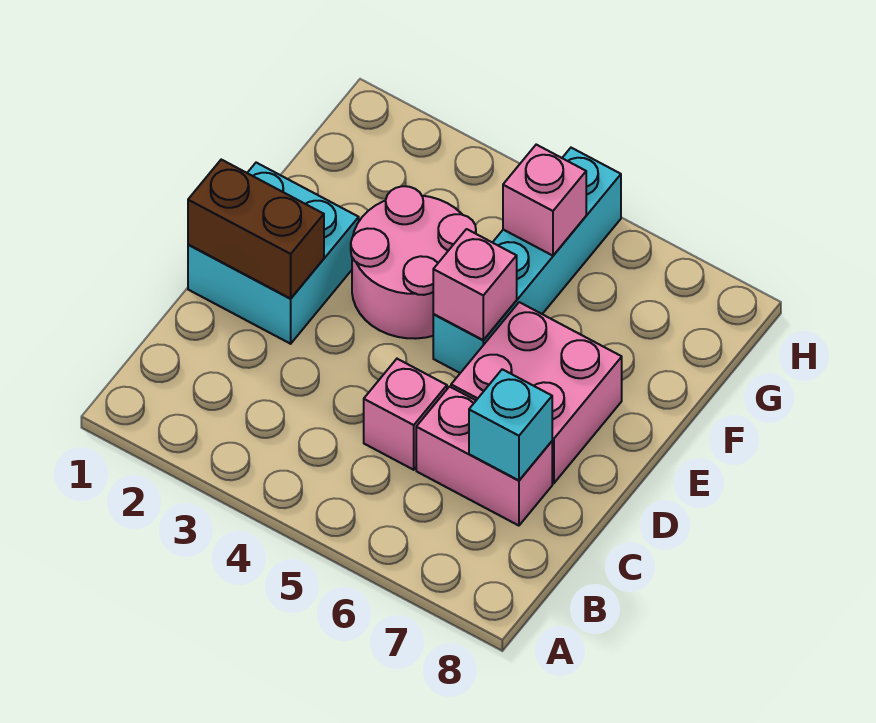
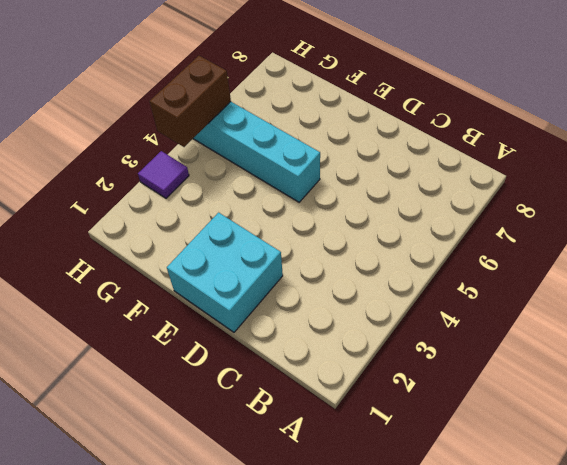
purple tile H3 level 1 -> none
brown brick H4:H5 level 2 -> brown brick D1:D2 level 2
none -> pink brick C5 level 1
none -> pink brick C6:C7 level 1

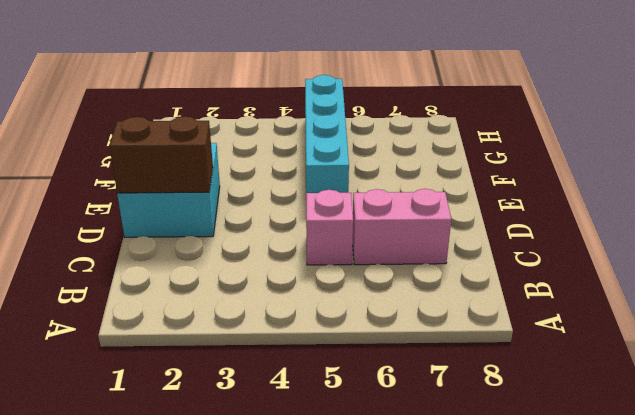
none -> pink brick D6:E7 level 1
none -> pink round brick E3:F4 level 1

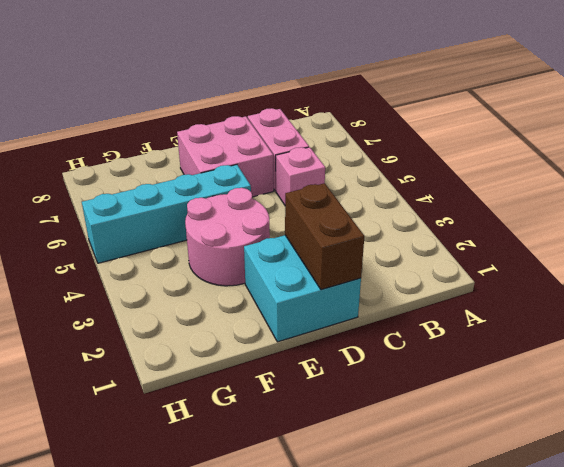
none -> cyan brick C7 level 2
none -> pink brick E5 level 2

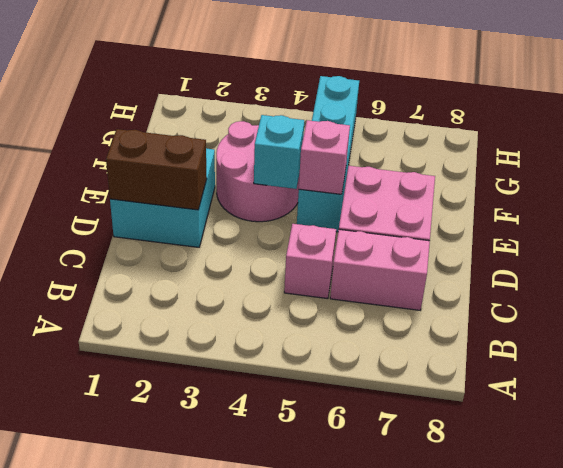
cyan brick E4 level 2 -> cyan brick C7 level 2
none -> pink brick G5 level 2

